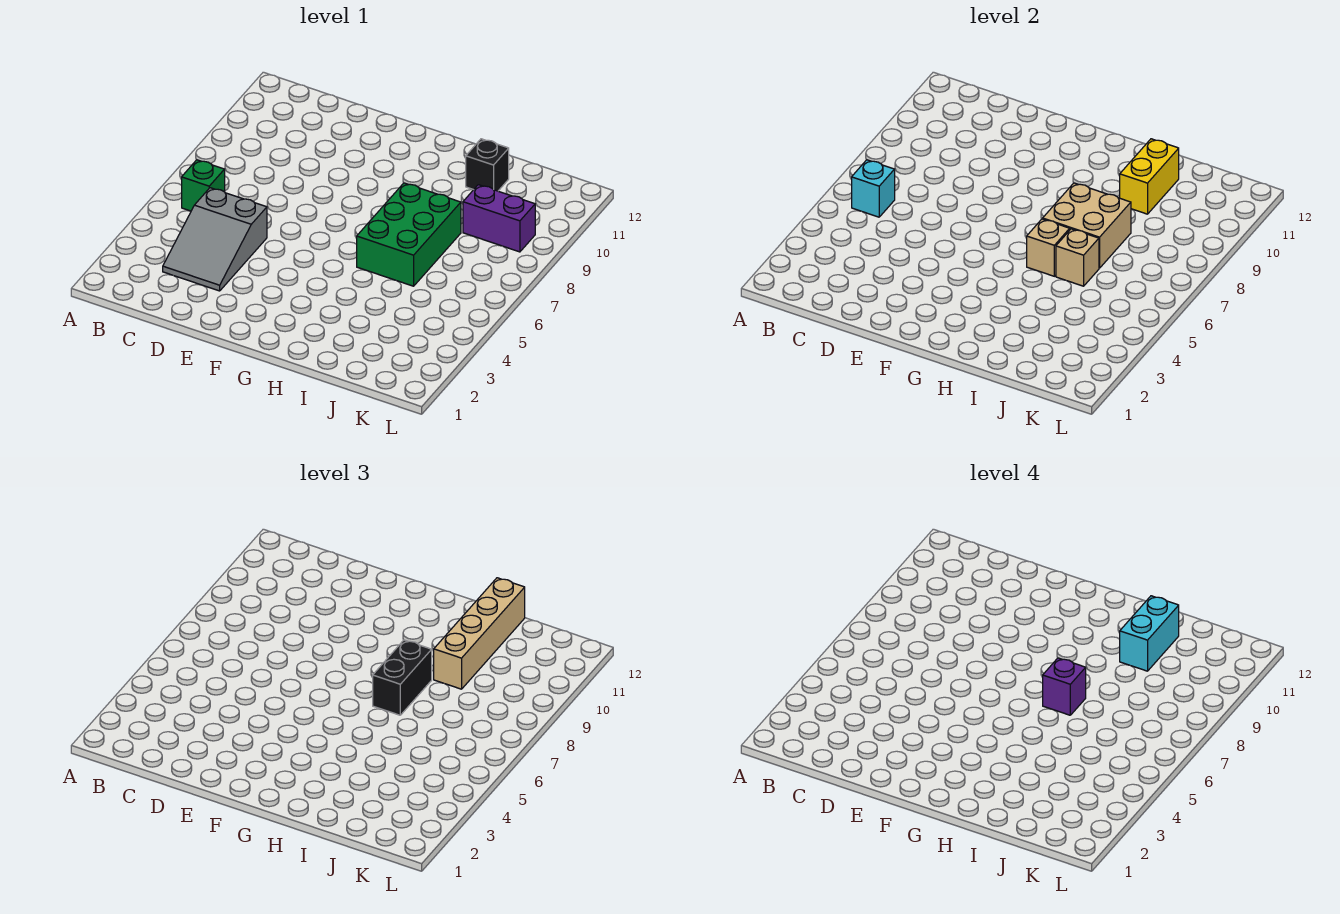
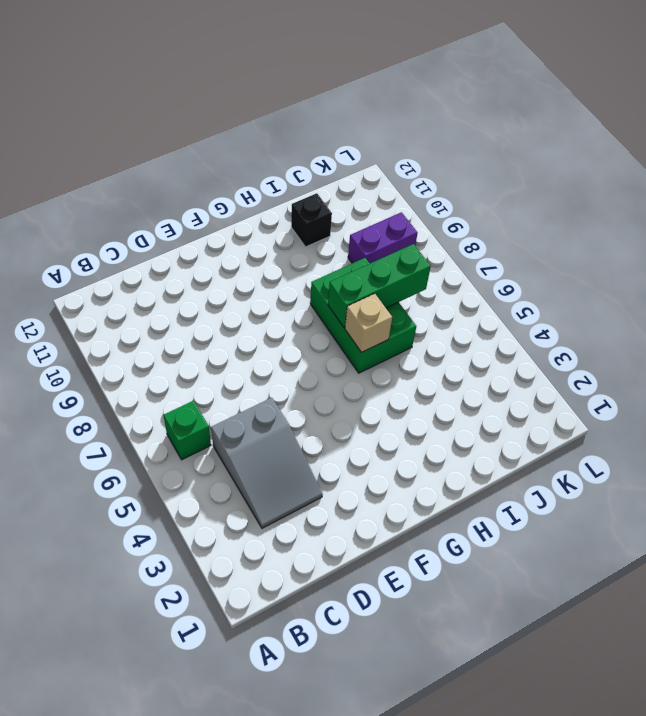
green brick H7:J7 level 2 -> tan brick H7:I8 level 2
none -> cyan brick B6 level 2
none -> tan brick I6 level 2
none -> yellow brick I10:I11 level 2

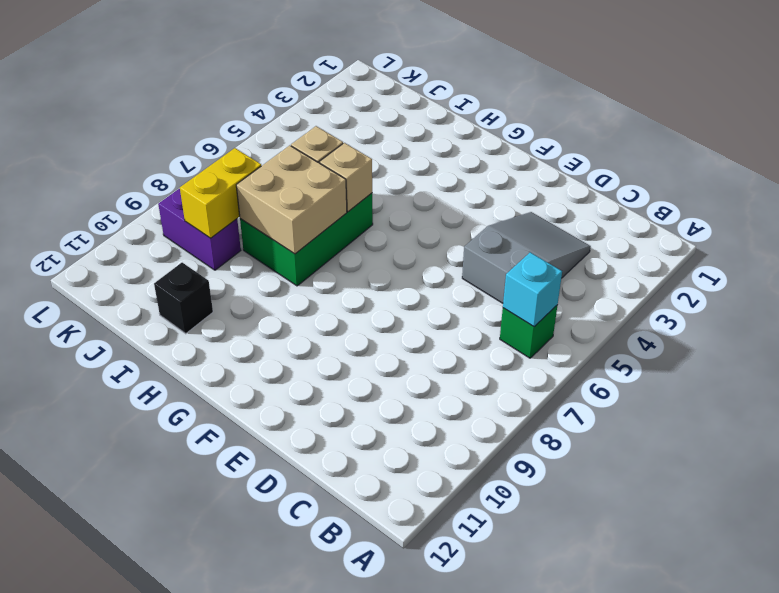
yellow brick J8:J9 level 2 -> yellow brick I10:I11 level 2
none -> black brick H7:H8 level 3
none -> tan brick I9:I12 level 3
none -> purple brick H7 level 4

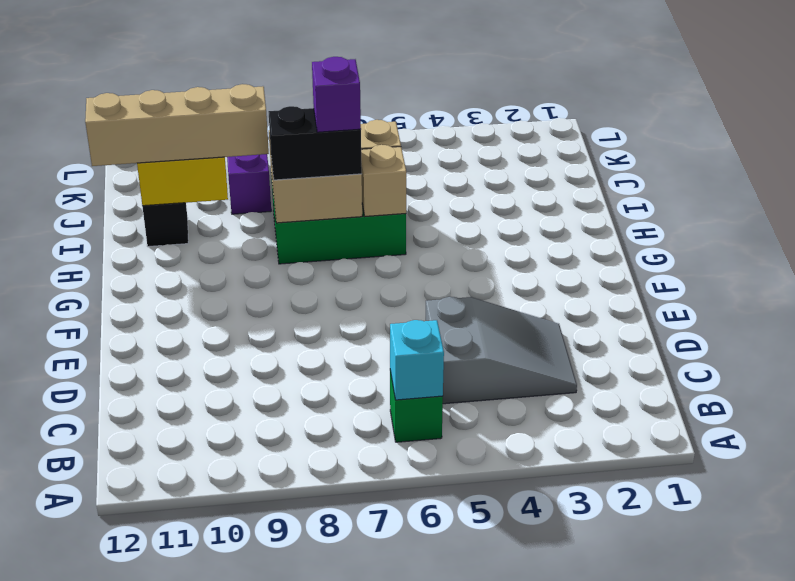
none -> cyan brick I10:I11 level 4

